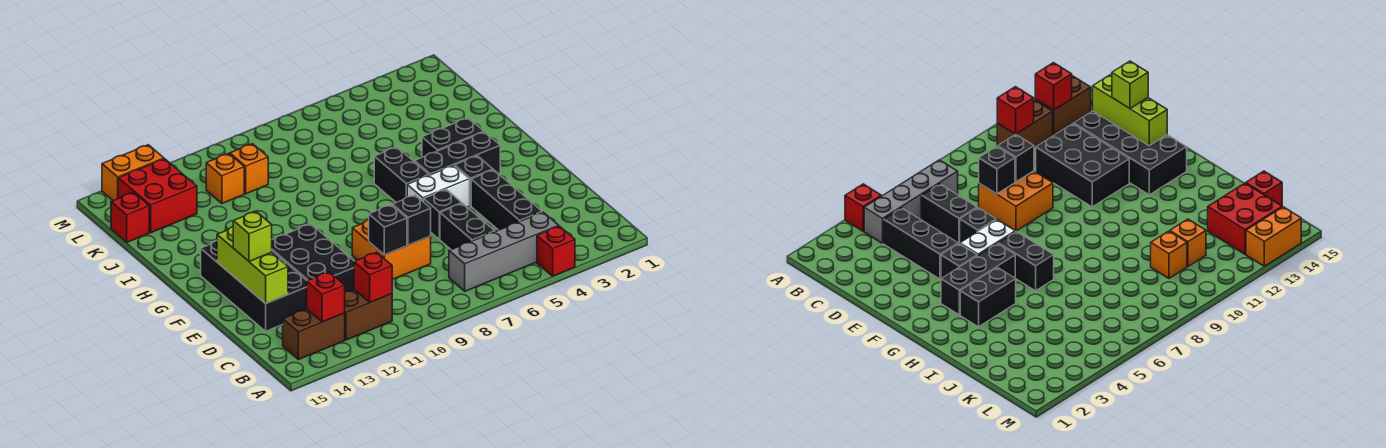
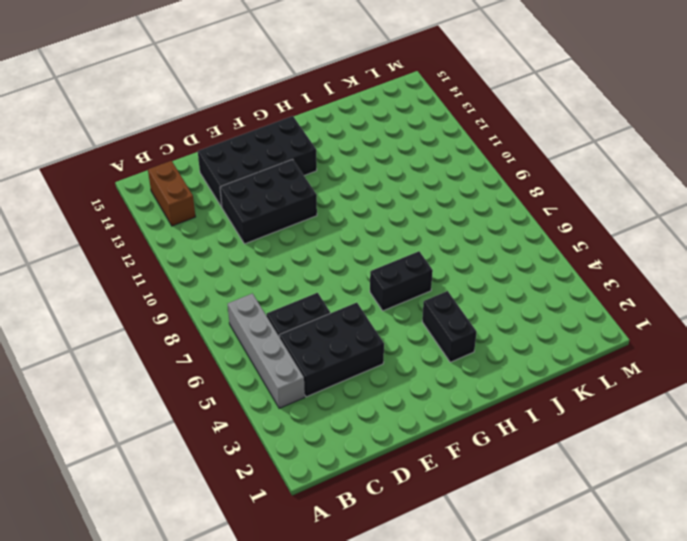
black brick C4:E5 level 1 -> black brick C4:E4 level 1
none -> red brick A4 level 1
none -> brown brick B11:B12 level 1
none -> orange brick D8:E9 level 1

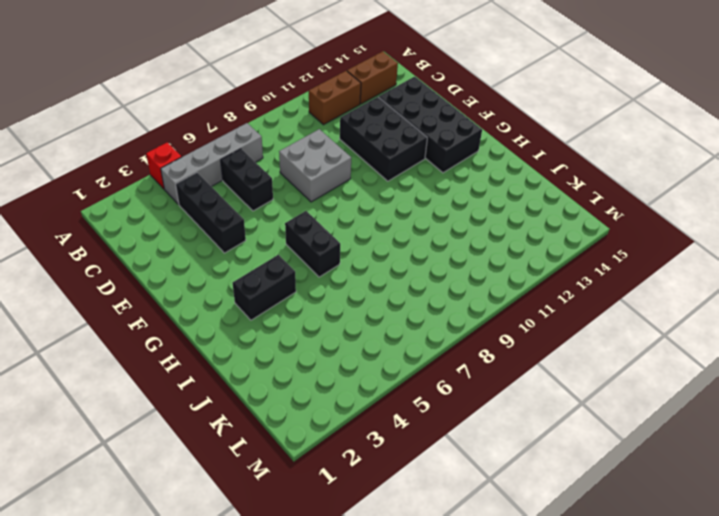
grey brick D8:E9 level 1 -> orange brick D8:E9 level 1
none -> black brick E6 level 1
none -> black brick F4 level 1
none -> white brick F5:F6 level 1

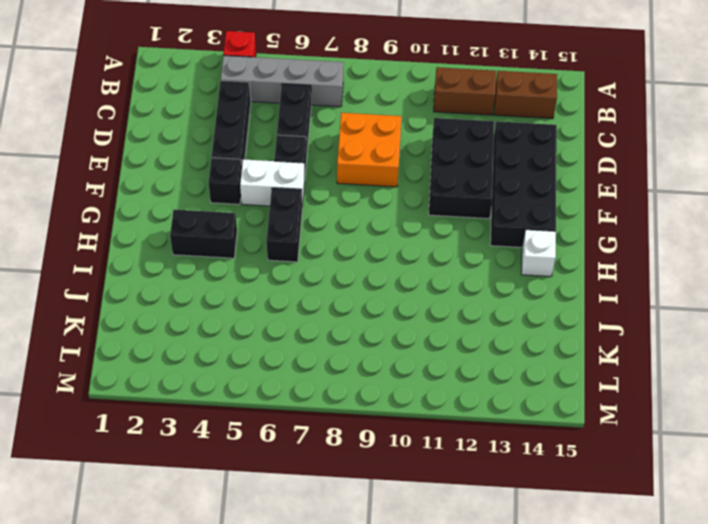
white brick H14 level 1 -> none
none -> black brick G3:G5 level 1
none -> orange brick K10 level 1
none -> orange brick K11 level 1

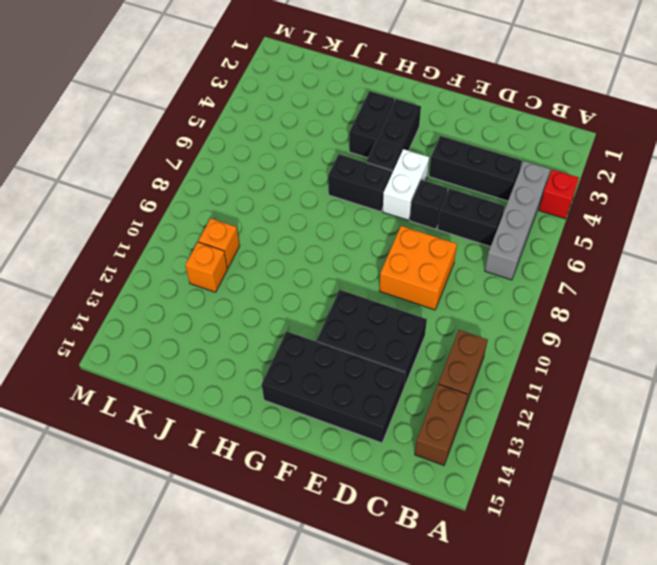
none -> black brick F4 level 1
none -> red brick K13:L14 level 1
none -> red brick K15 level 1

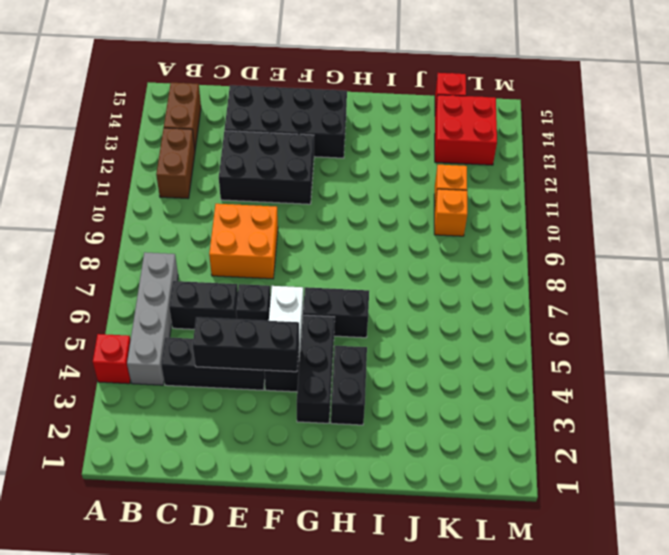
black brick D4:F4 level 2 -> none
none -> orange brick M13:M14 level 1
none -> red brick B11 level 2
none -> red brick B13 level 2

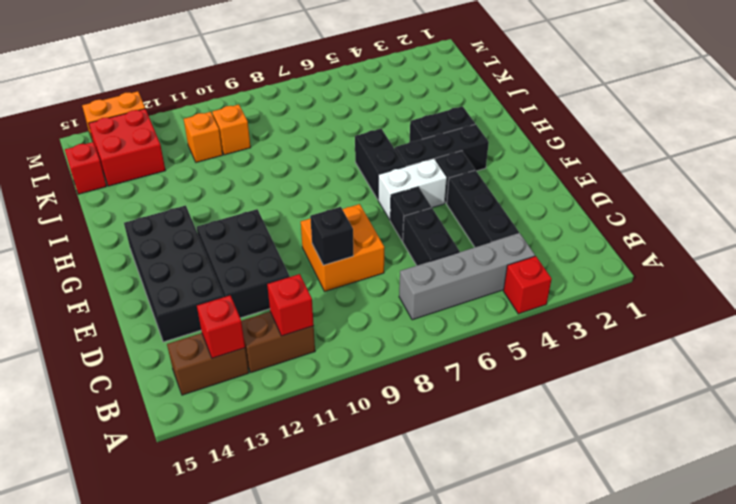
none -> black brick D8 level 2
none -> lime brick D14:F14 level 2
none -> lime brick E14 level 3

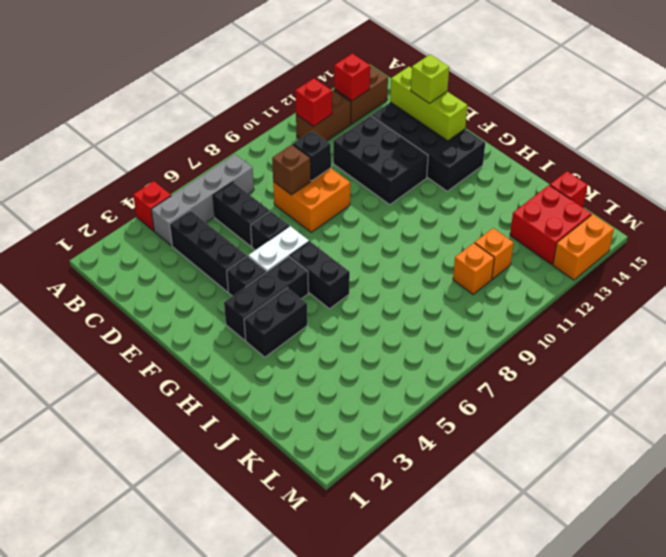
brown brick D8 level 2 -> black brick D8 level 2

